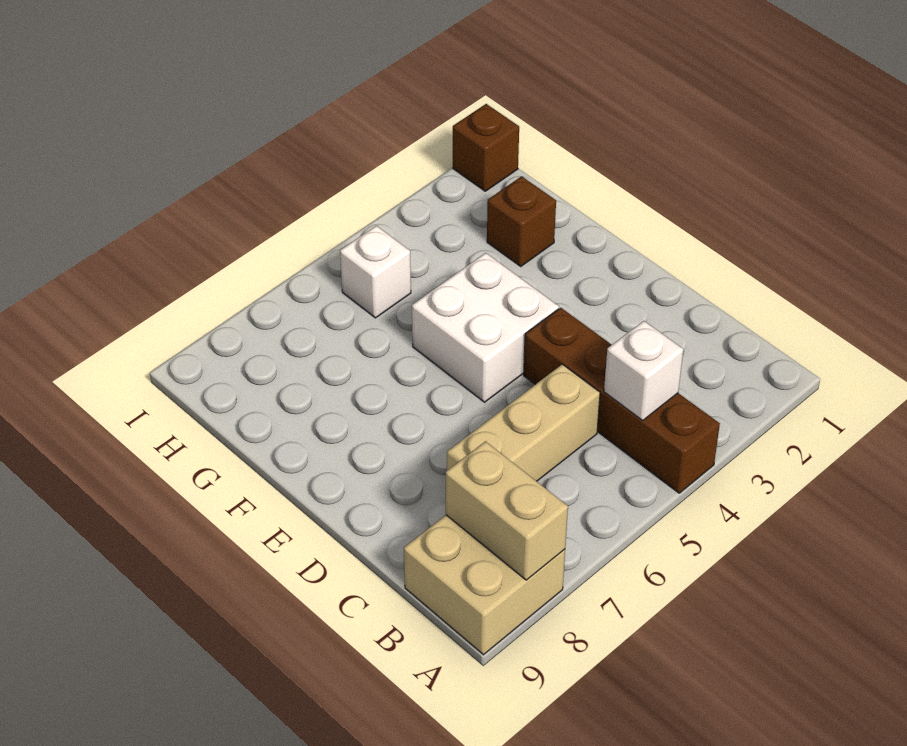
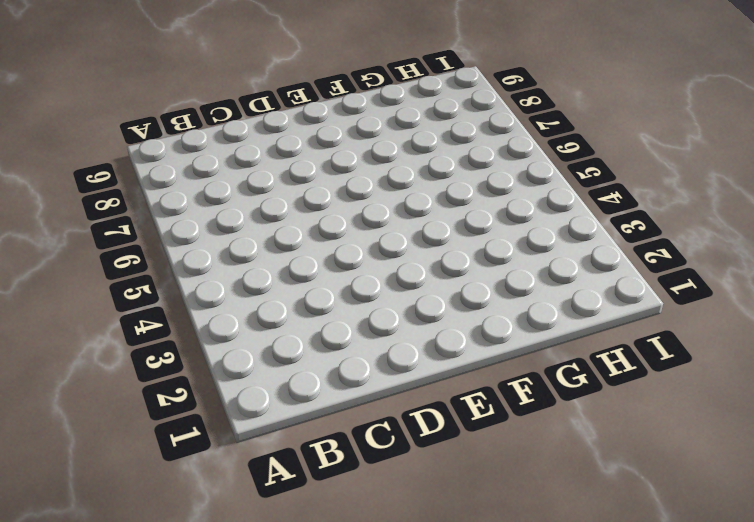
none -> brown brick A4:D4 level 1
none -> tan brick A8:B9 level 1

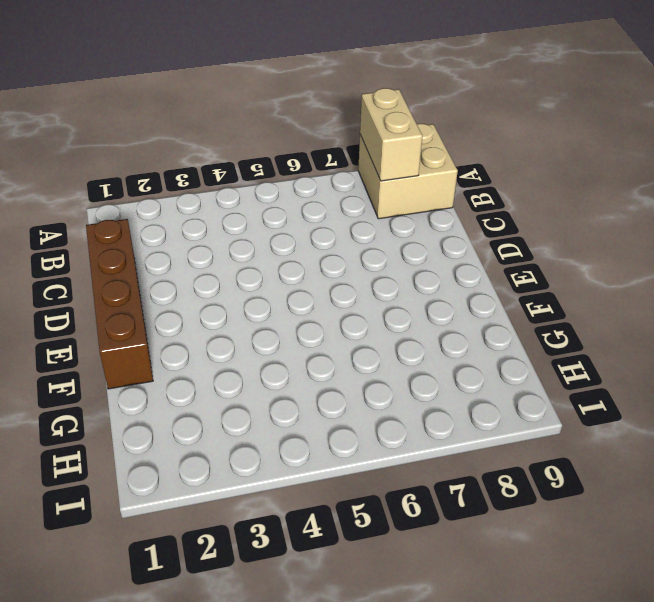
brown brick C1:F1 level 1 -> brown brick A4:D4 level 1
none -> tan brick C5:C7 level 1
none -> white brick E4:F5 level 1

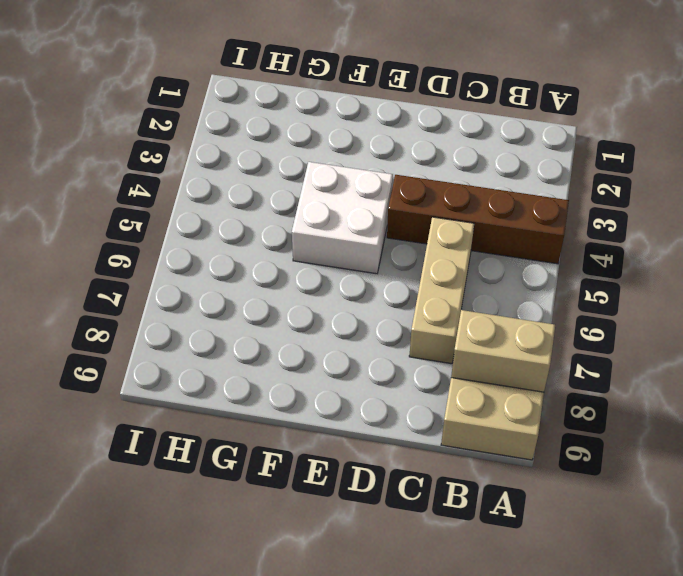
none -> brown brick G2 level 1
none -> white brick H5 level 1

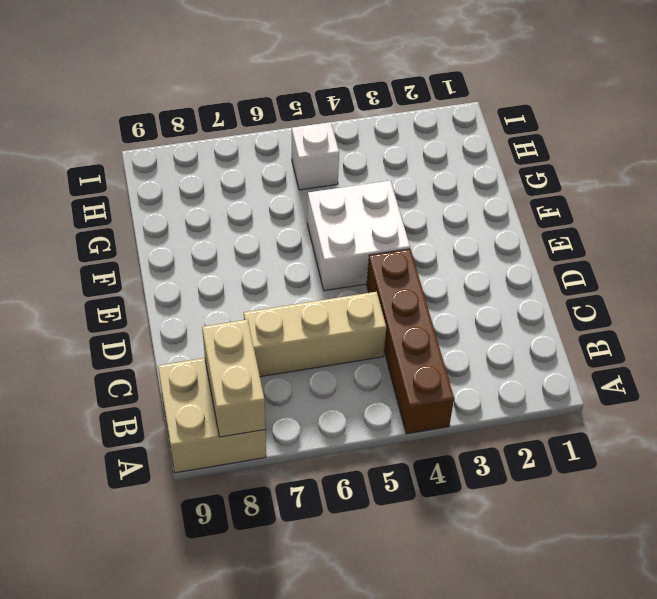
none -> brown brick G2 level 1
none -> brown brick I1 level 1

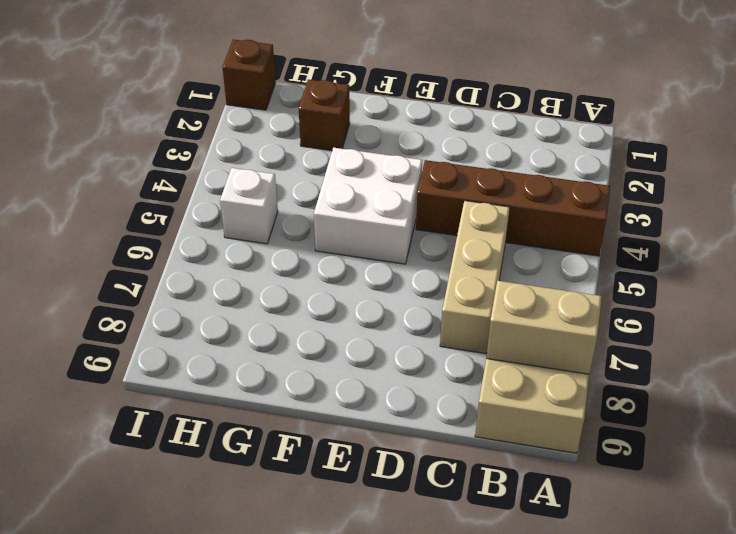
none -> white brick B4 level 2

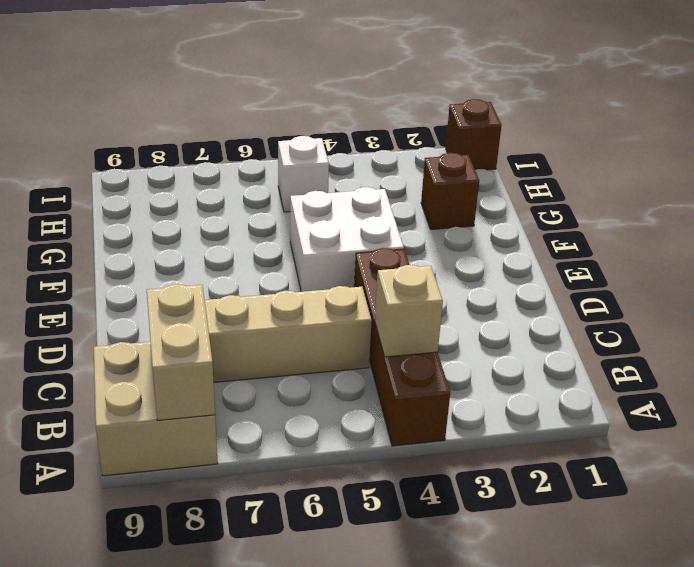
tan brick B4 level 2 -> white brick B4 level 2

